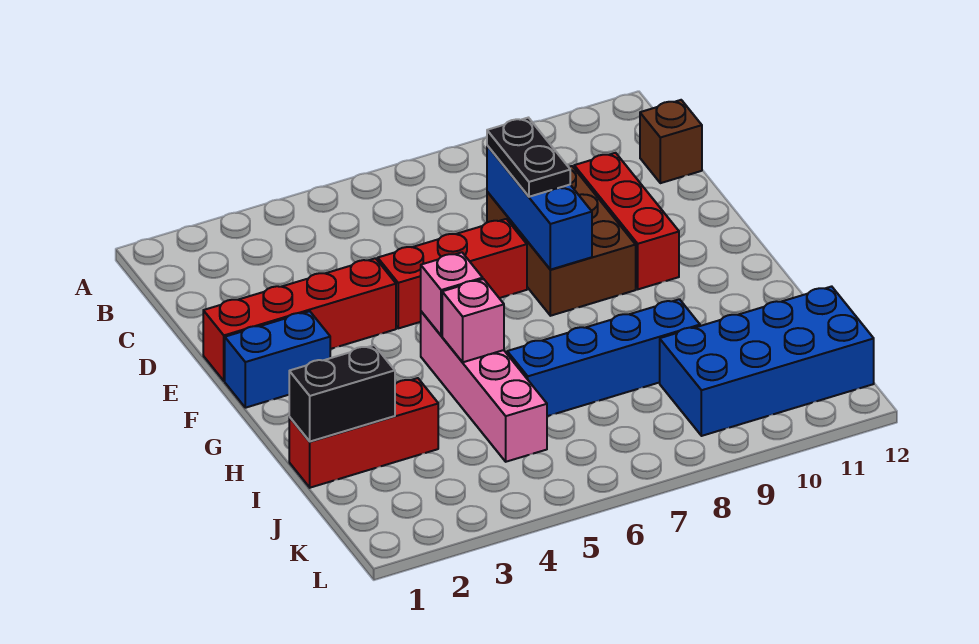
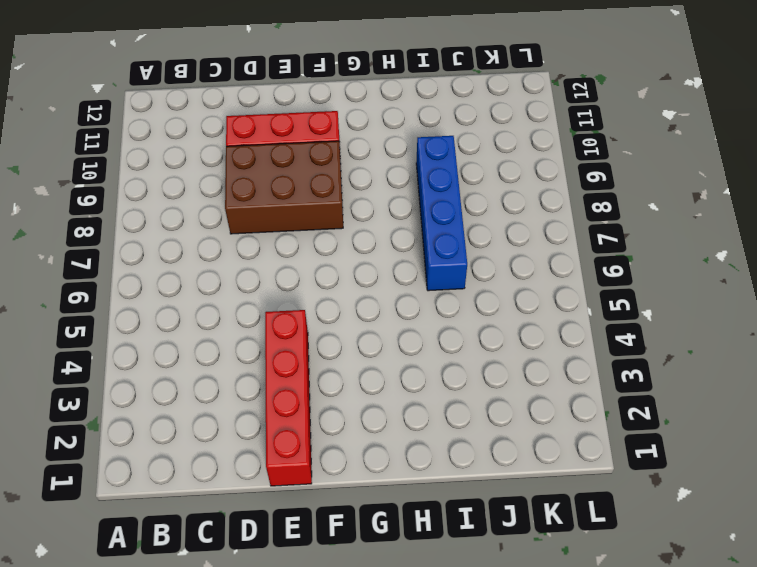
none -> brown brick C12 level 1
none -> red brick E5:E7 level 1
none -> blue brick F1:F2 level 1

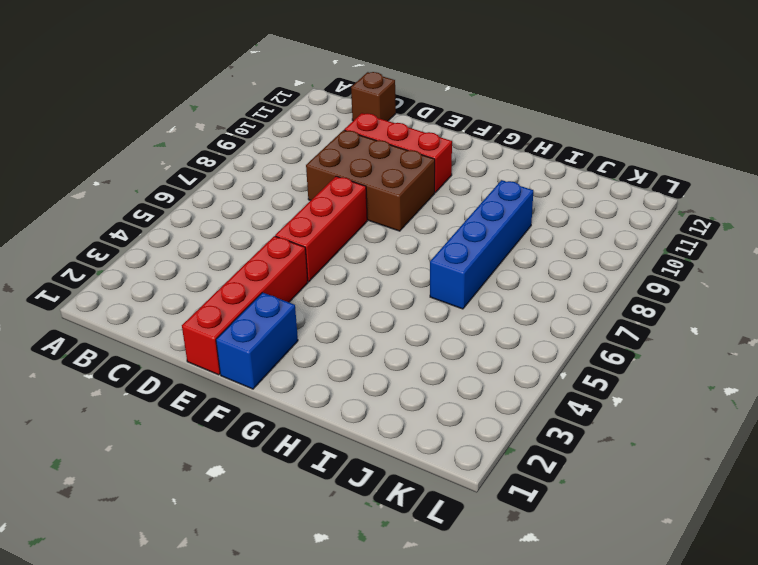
none -> pink brick G5:J5 level 1
none -> red brick I1:I3 level 1
none -> blue brick J9:K12 level 1

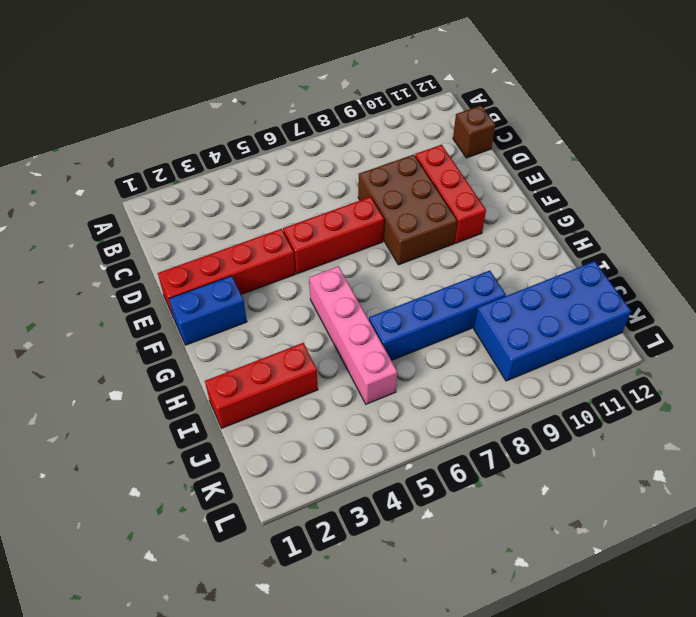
none -> blue brick D8:F8 level 2
none -> pink brick G5 level 2
none -> pink brick H5 level 2

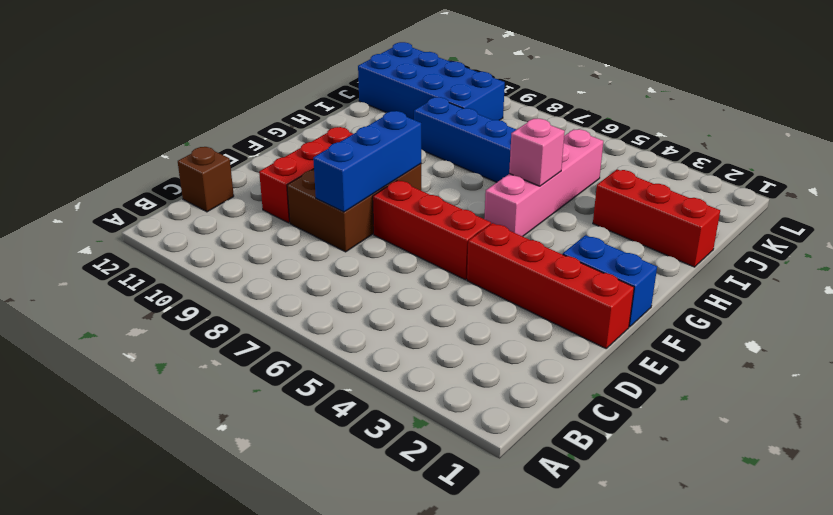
none -> pink brick G5 level 2
none -> black brick I1:I2 level 2
none -> black plate D8:E8 level 3

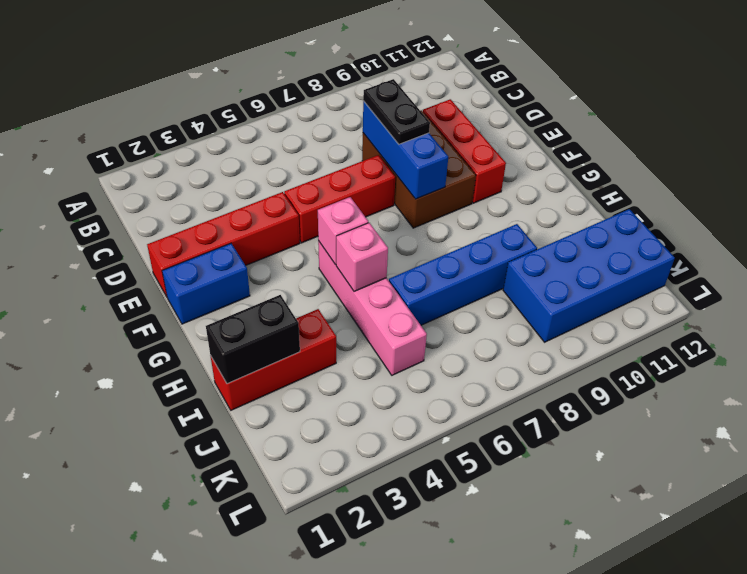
none -> brown brick C12 level 1

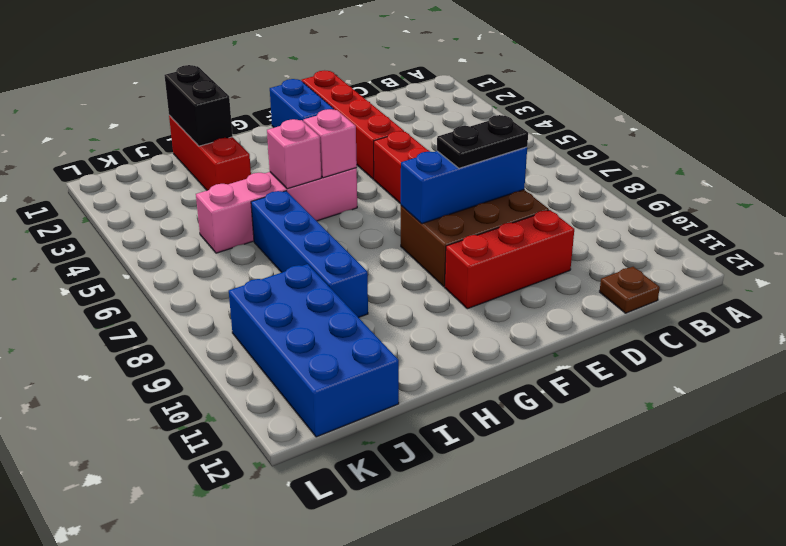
brown plate C12 level 1 -> brown brick C12 level 1

